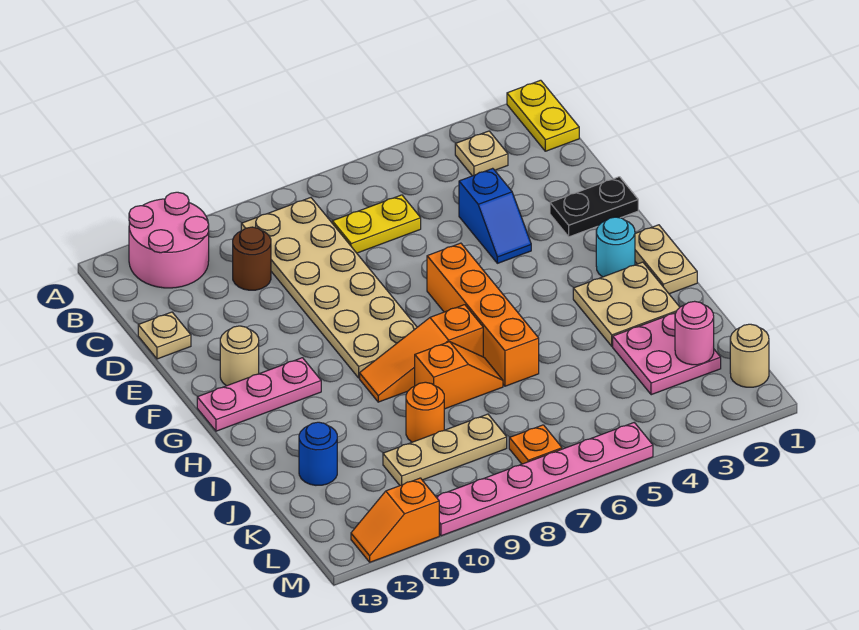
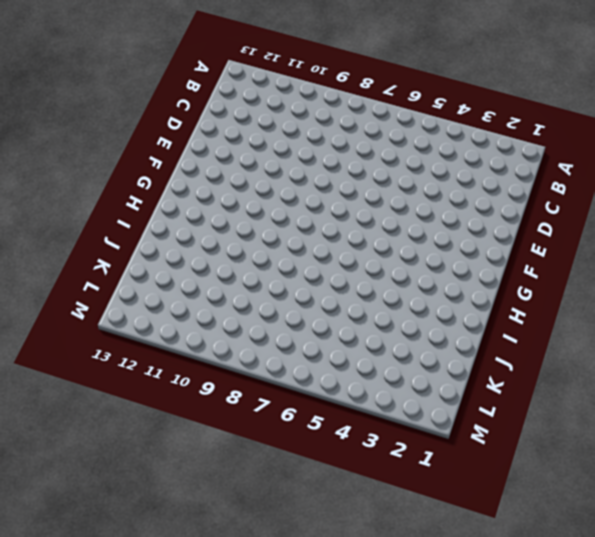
none -> yellow plate A1:B1 level 1
none -> pink round brick A11:B12 level 1
none -> tan plate B3 level 1

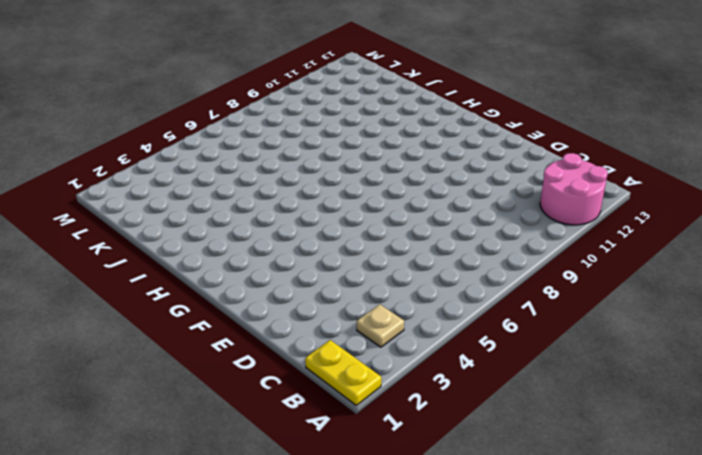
none -> tan plate B8:G9 level 1
none -> yellow plate C6:C7 level 1
none -> brown round brick C10 level 1

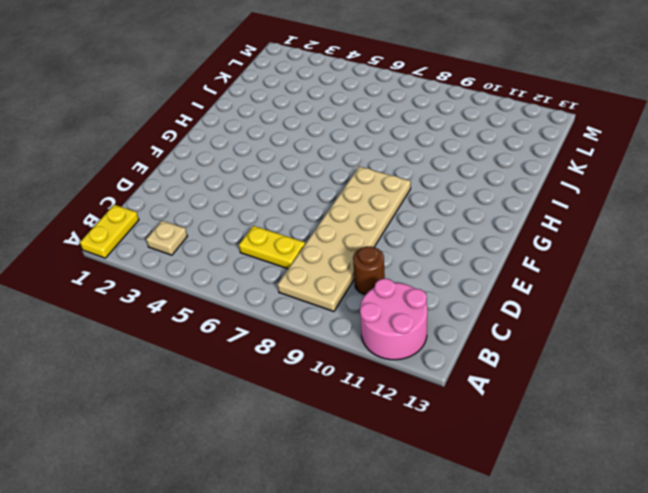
none -> blue slope D4:E4 level 1 top D
none -> tan plate D13 level 1
none -> black plate E1:E2 level 1

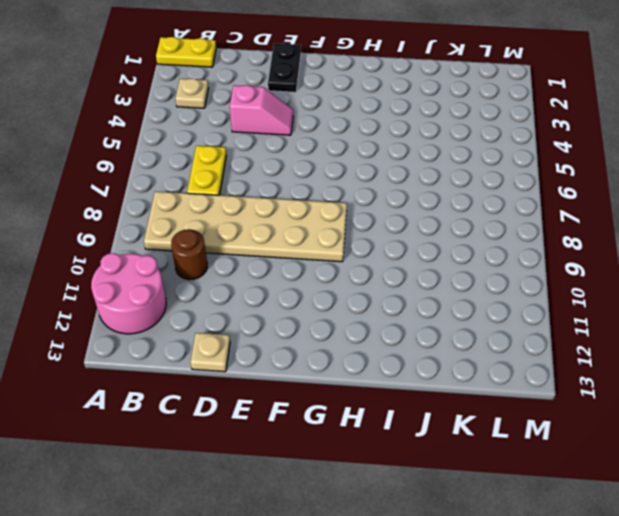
pink slope D4:E4 level 1 top D -> blue slope D4:E4 level 1 top D
none -> orange brick F6:I6 level 1
none -> tan round brick F12 level 1
none -> tan plate G1:H1 level 1

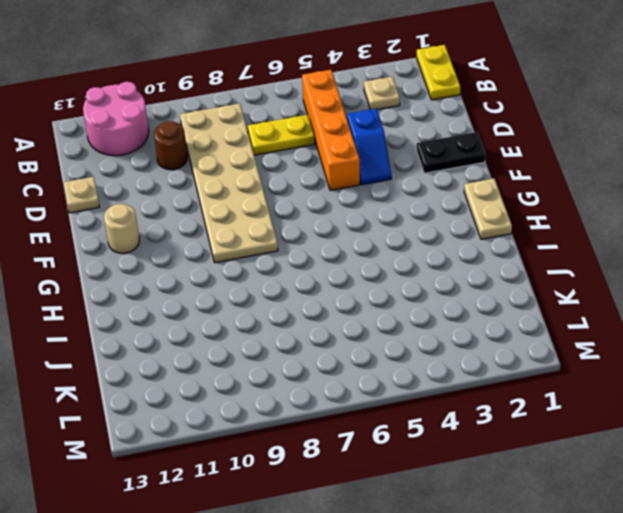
orange brick B5:E5 level 1 -> orange brick F6:I6 level 1
none -> cyan round brick G2 level 1
none -> pink plate G11:G13 level 1
none -> tan plate H2:I3 level 1

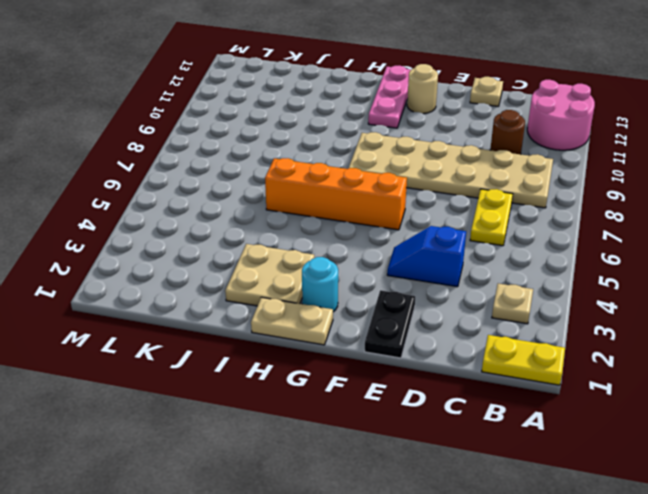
none -> orange slope H7:H9 level 1 top 7
none -> orange slope I7:I8 level 1 top 8
none -> pink plate J2:K3 level 1

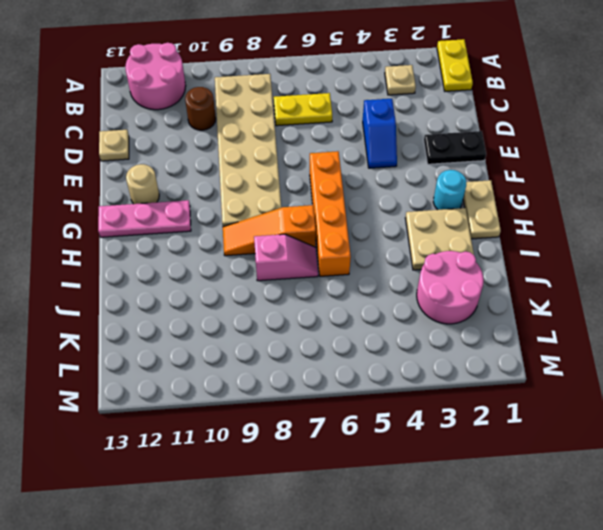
pink slope I7:I8 level 1 top 8 -> orange slope I7:I8 level 1 top 8
pink round brick J2:K3 level 1 -> pink plate J2:K3 level 1
none -> orange round brick J9 level 1
none -> blue round brick J12 level 1
none -> tan plate K8:K10 level 1

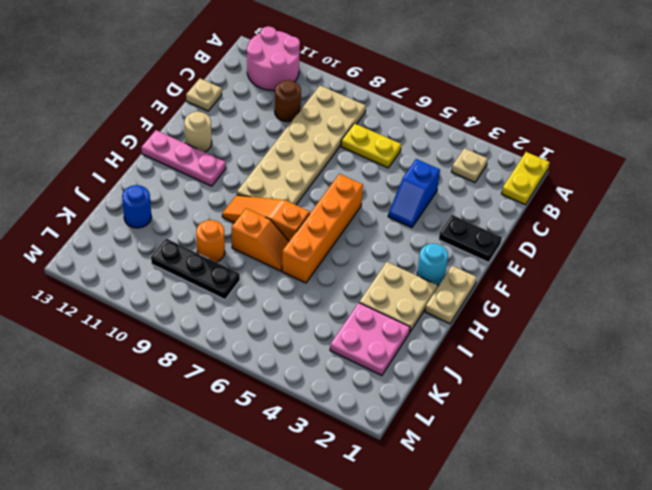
black plate K8:K10 level 1 -> tan plate K8:K10 level 1
none -> tan round brick L1 level 1
none -> orange plate L7 level 1
none -> pink plate M5:M10 level 1

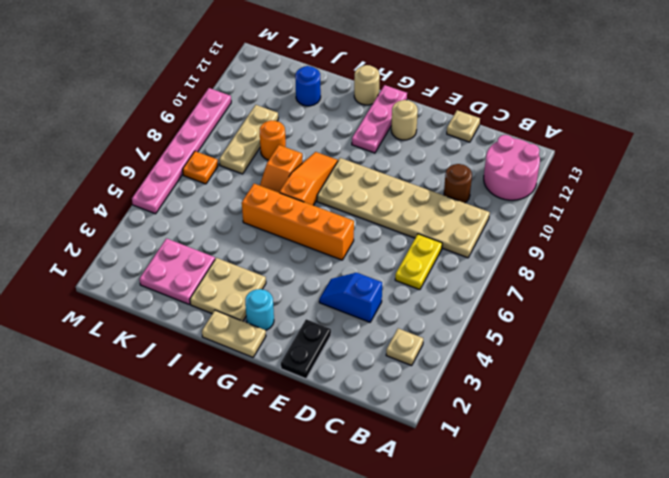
tan round brick H13 level 1 -> tan round brick L1 level 1
none -> yellow plate A1:B1 level 1
none -> orange slope M11:M12 level 1 top 11
none -> pink round brick K2 level 2

